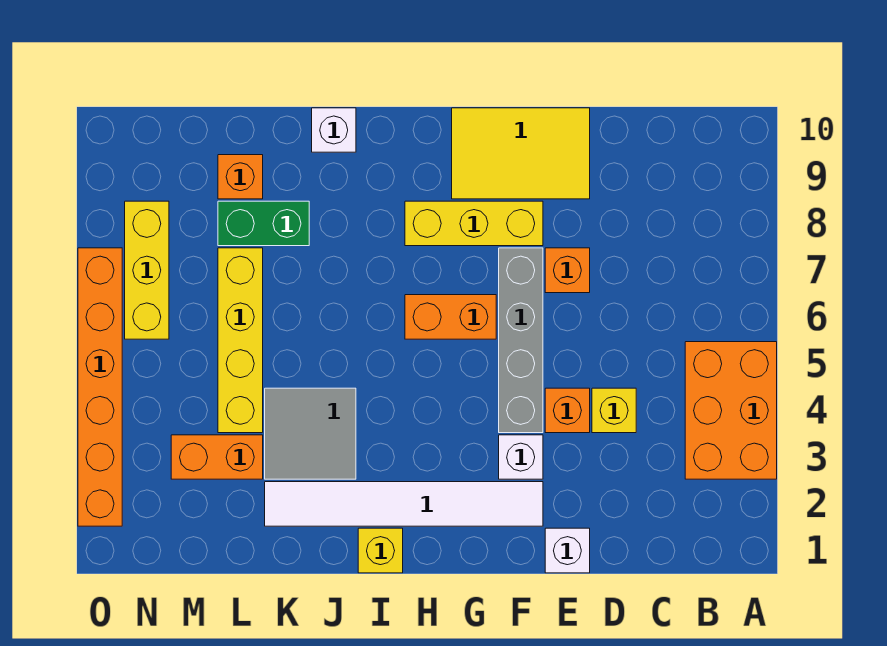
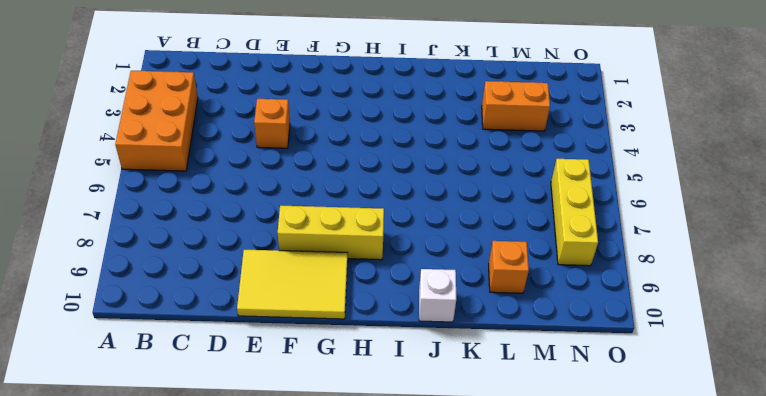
none -> yellow brick D4 level 1
none -> white brick E1 level 1
none -> orange brick E7 level 1

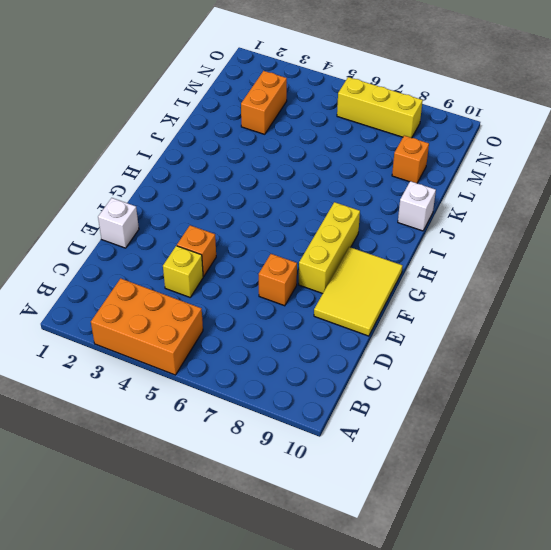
none -> white tile F2:K2 level 1
none -> white brick F3 level 1
none -> grey brick F4:F7 level 1

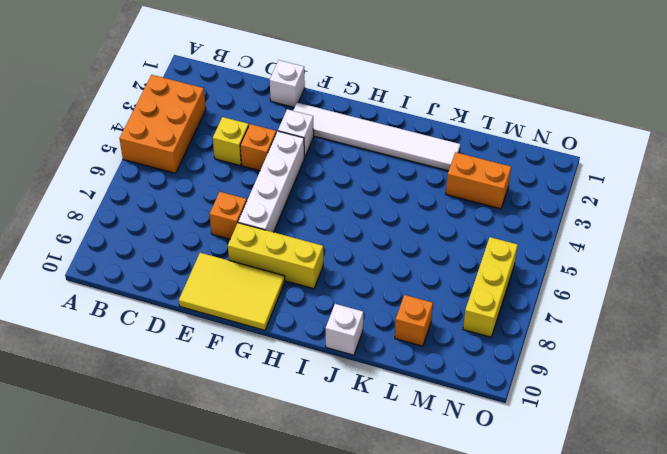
white brick F4:F7 level 1 -> grey brick F4:F7 level 1
none -> orange brick G6:H6 level 1
none -> yellow brick I1 level 1
none -> grey tile J3:K4 level 1

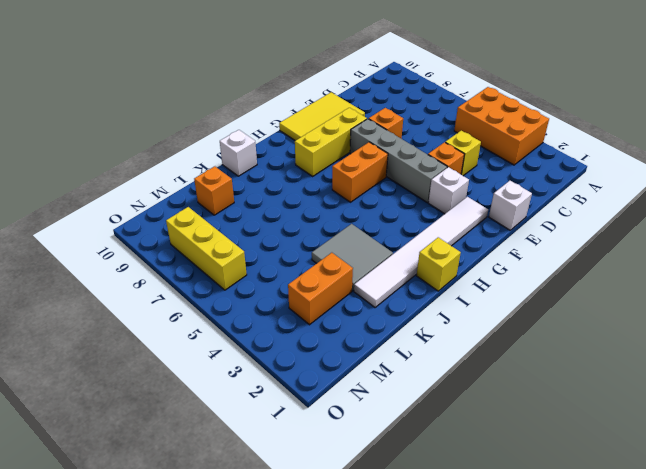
none -> green brick K8:L8 level 1
none -> yellow brick L4:L7 level 1
none -> orange brick O2:O7 level 1

